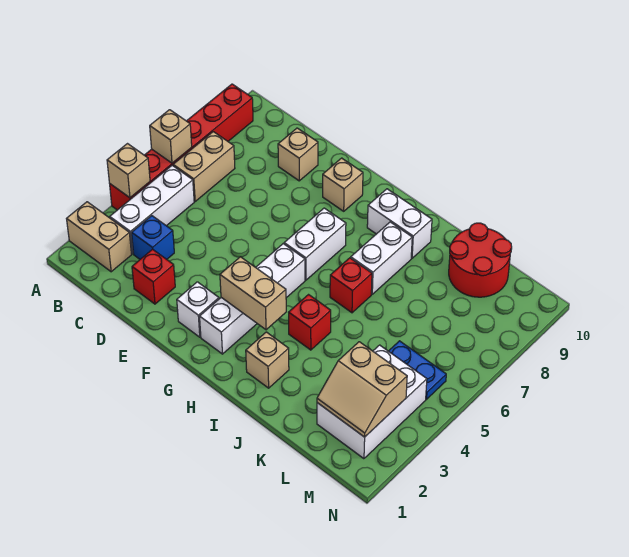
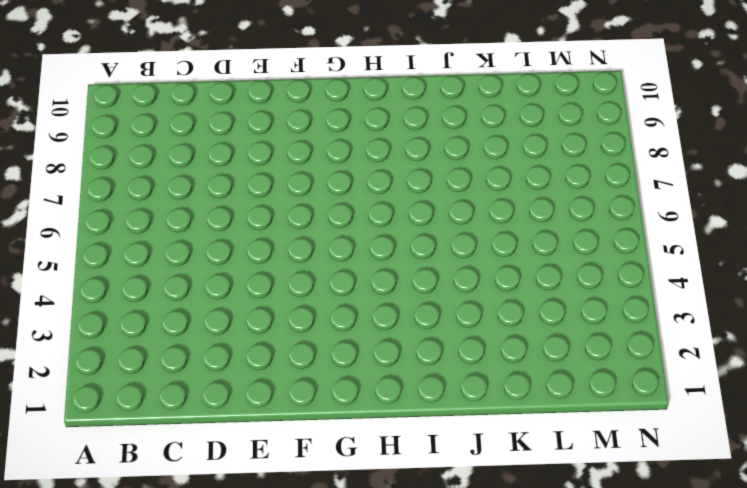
none -> tan brick A2:B2 level 1
none -> red brick A4:A9 level 1
none -> white brick B3:B5 level 1

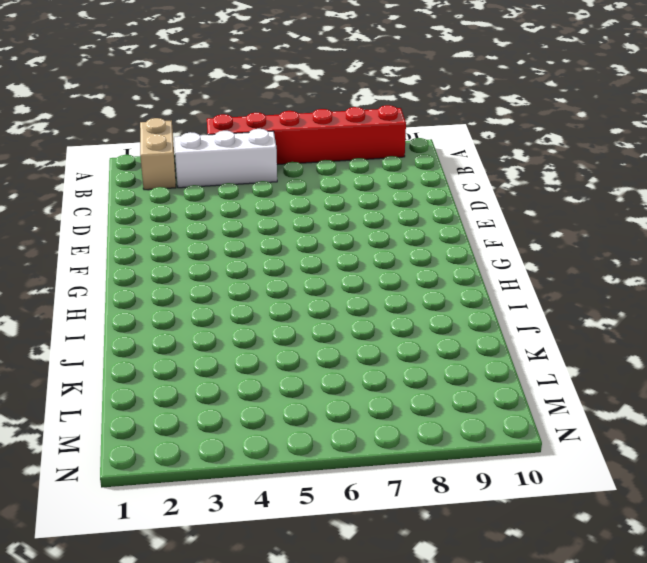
none -> tan brick B6:B7 level 1
none -> blue brick C3 level 1
none -> red brick D2 level 1

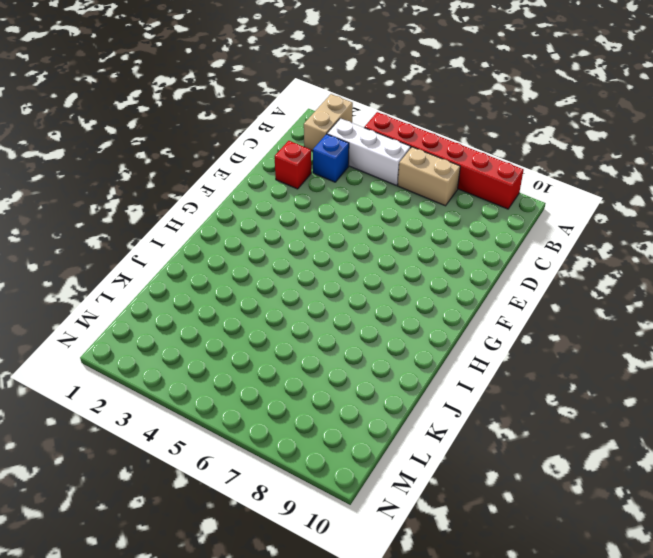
none -> tan brick D9 level 1
none -> white brick F2 level 1
none -> tan brick F9 level 1

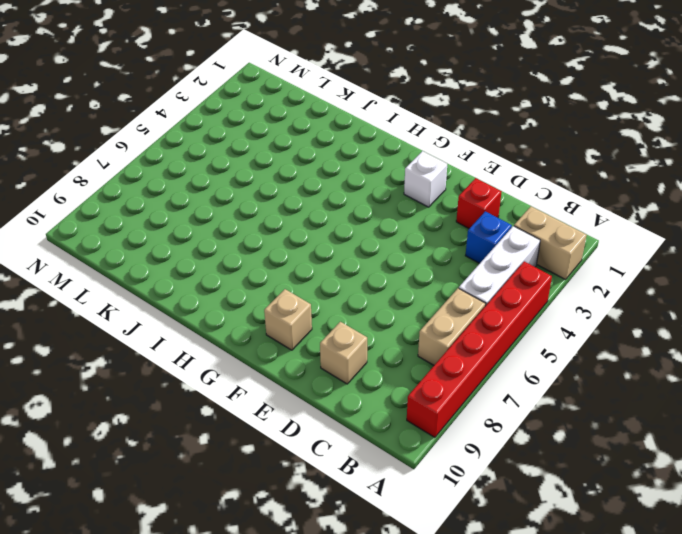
none -> white brick G2:G5 level 1
none -> white brick G6:G7 level 1
none -> white brick H9:I9 level 1

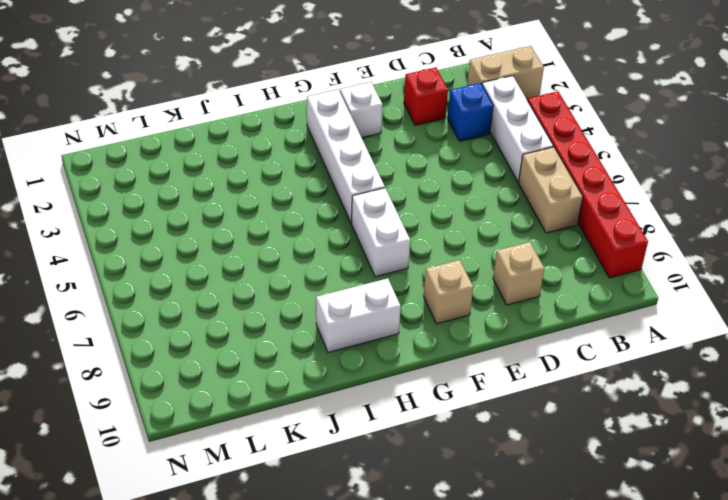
none -> tan brick I2 level 1
none -> red brick I4 level 1
none -> red brick I6 level 1

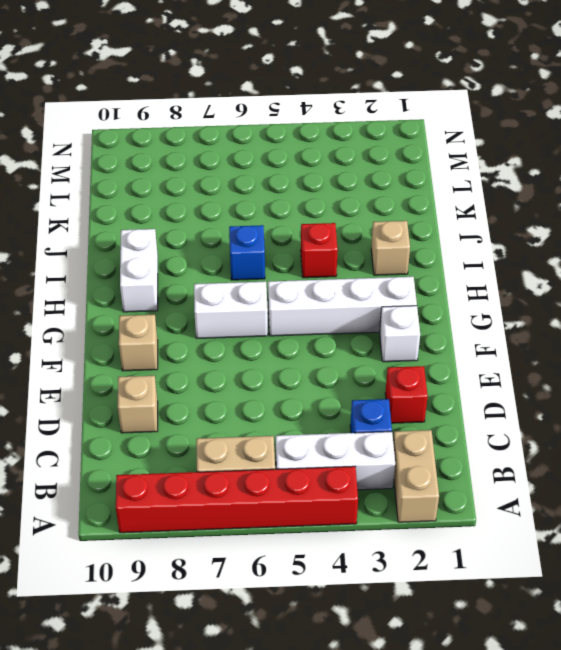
blue brick I6 level 1 -> red brick I6 level 1
none -> white brick I7:I8 level 1
none -> red round brick K9:L10 level 1
none -> white brick L2:M4 level 1

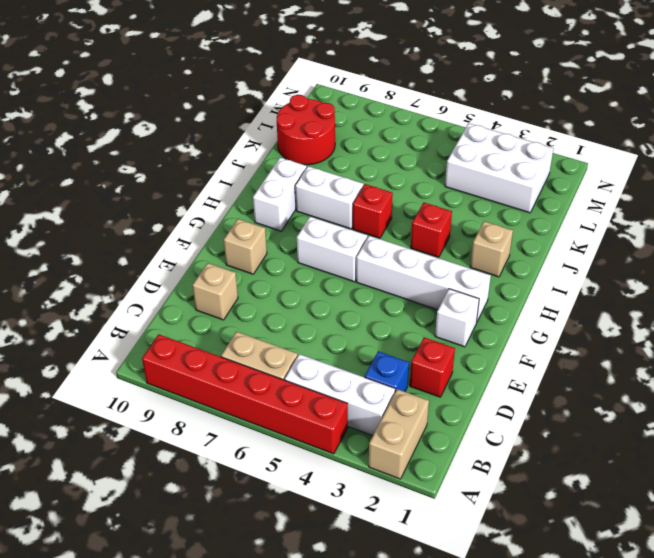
none -> blue plate L5:M5 level 1
none -> tan brick A4 level 2
none -> tan brick A6 level 2

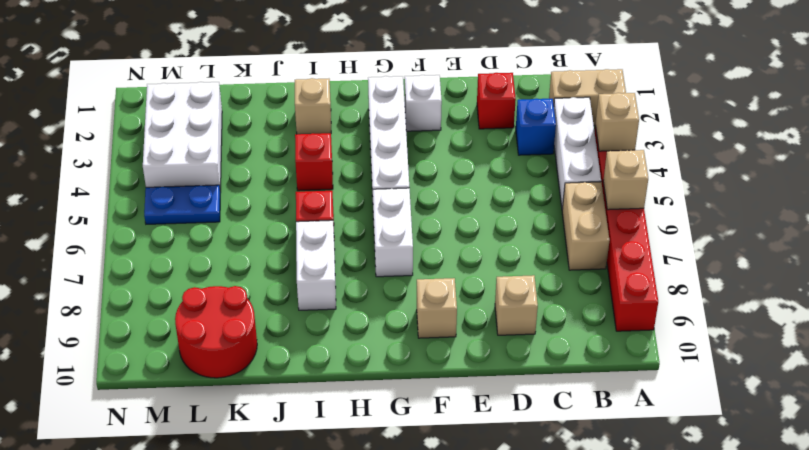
none -> white brick H9:I9 level 1
none -> tan brick G3:H3 level 2
none -> tan slope L2:M3 level 2 top 3

